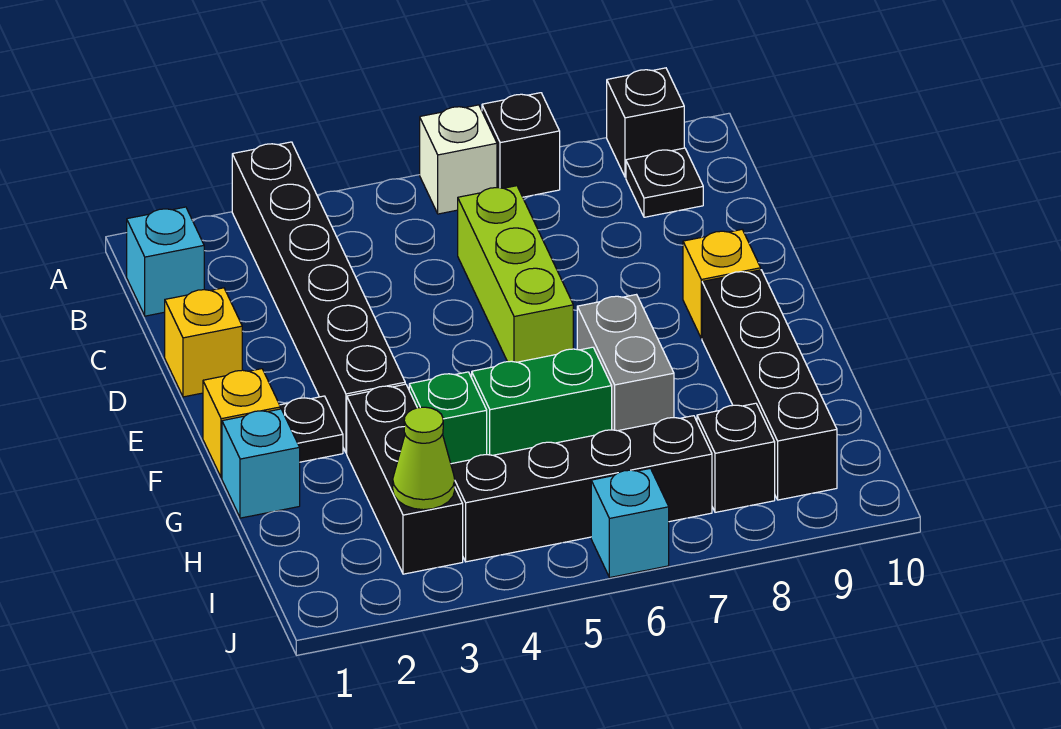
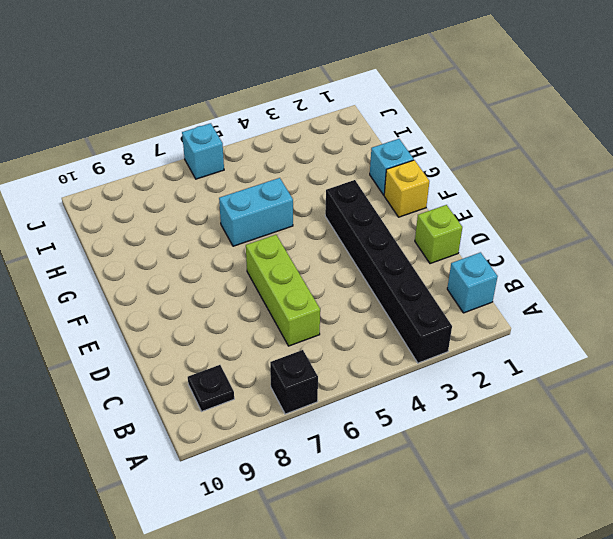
lime brick D1 level 1 -> yellow brick D1 level 1
cyan brick G5:G6 level 1 -> green brick G5:G6 level 1
none -> white brick A6 level 1
none -> black brick A9 level 1
none -> yellow brick E9 level 1

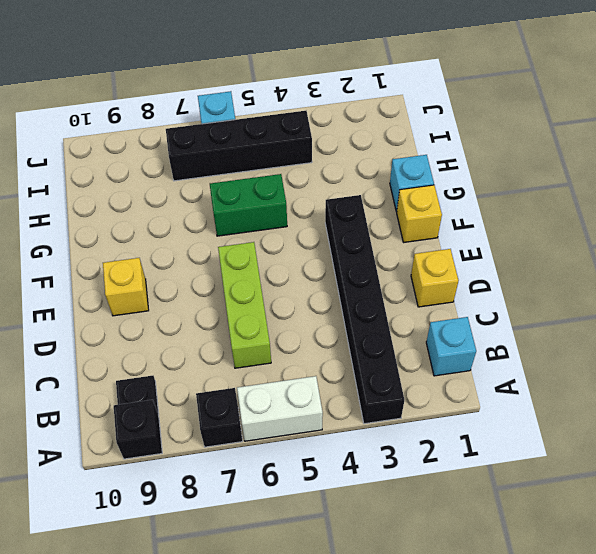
white brick A5:A6 level 1 -> white brick A6 level 1
none -> black plate F2 level 1
none -> grey brick F7:G7 level 1
none -> black brick F9:I9 level 1

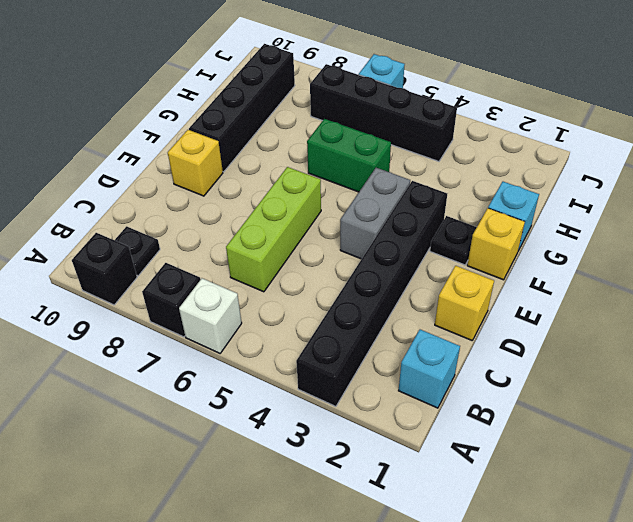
grey brick E4:F4 level 1 -> grey brick F7:G7 level 1
none -> black brick G3:I3 level 1
none -> green brick G4 level 1
none -> black brick I8 level 1

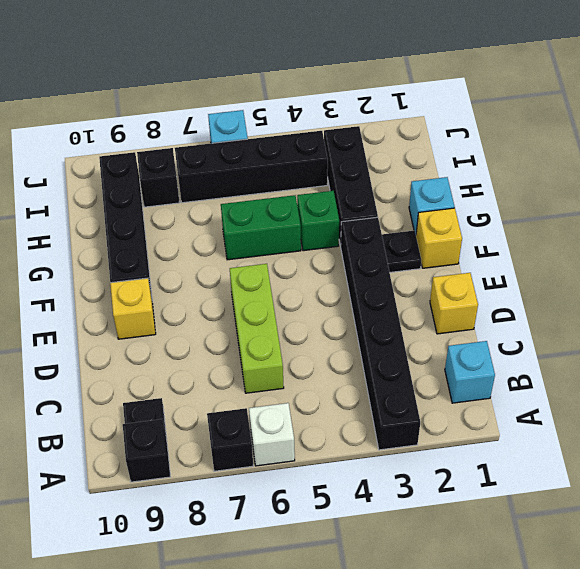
none -> grey brick F7:G7 level 1
none -> lime cone I3 level 2

